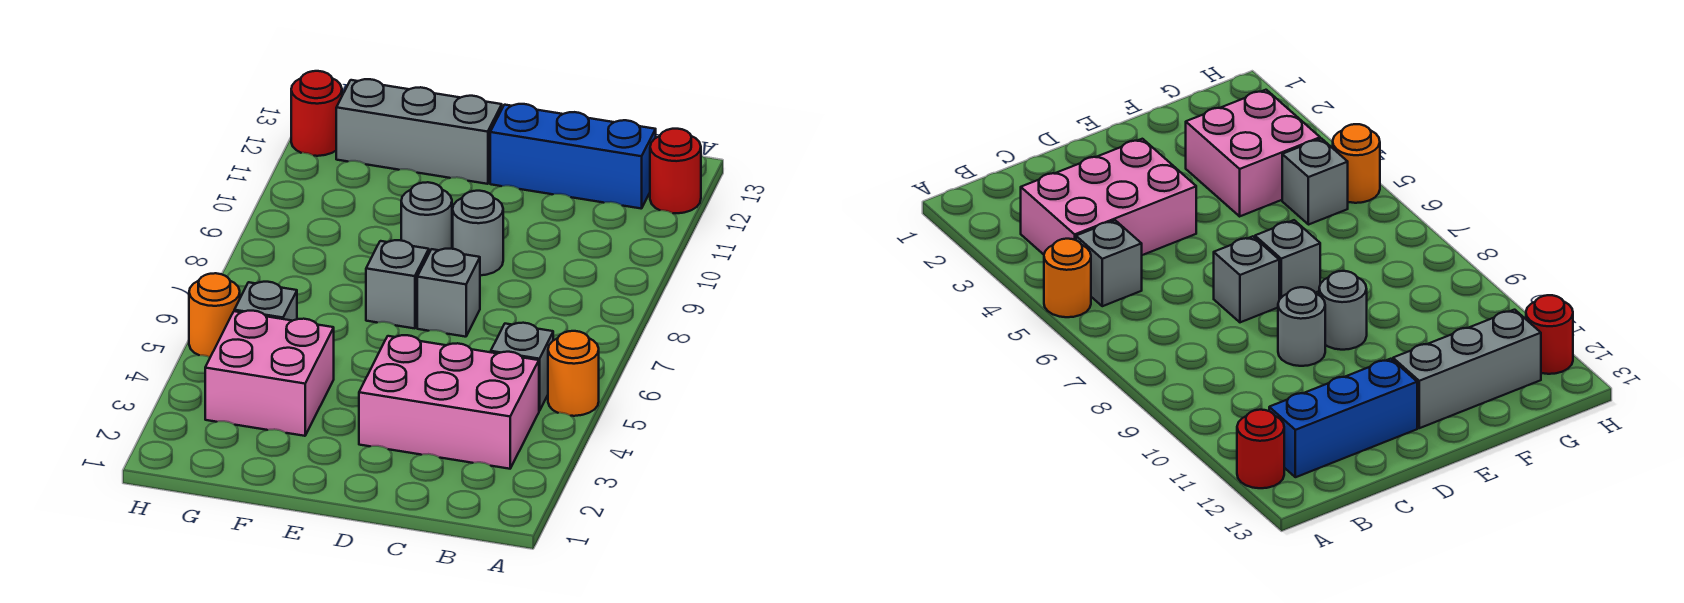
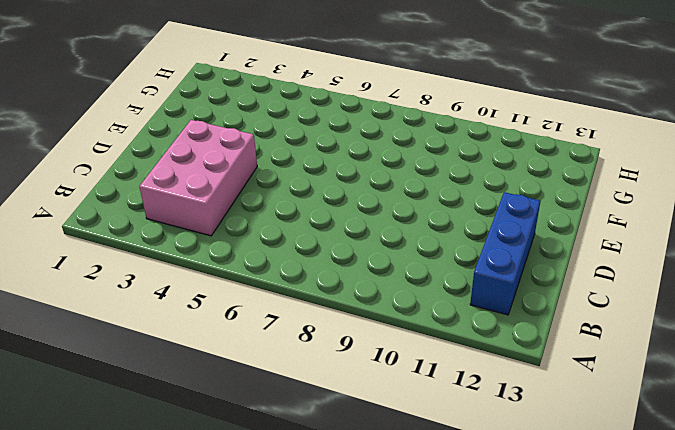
none -> orange round brick A5 level 1
none -> red round brick A12 level 1
none -> grey brick B5 level 1

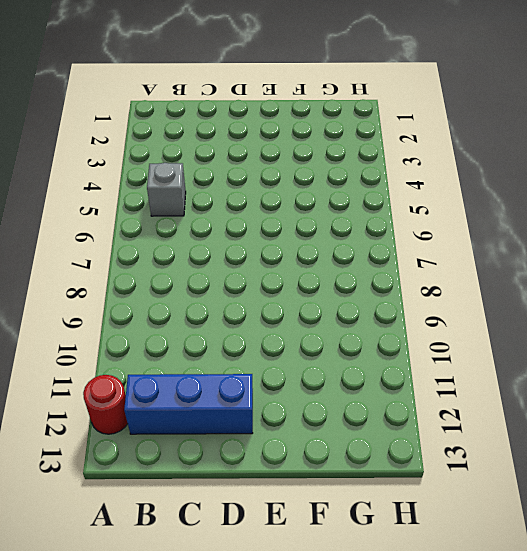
none -> orange round brick A5 level 1
none -> pink brick B3:D4 level 1
none -> grey brick D7 level 1

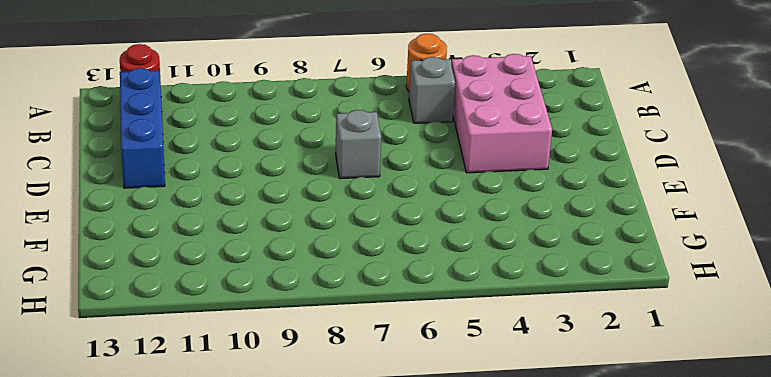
none -> grey round brick D9 level 1
none -> grey brick E7 level 1
none -> grey round brick E9 level 1

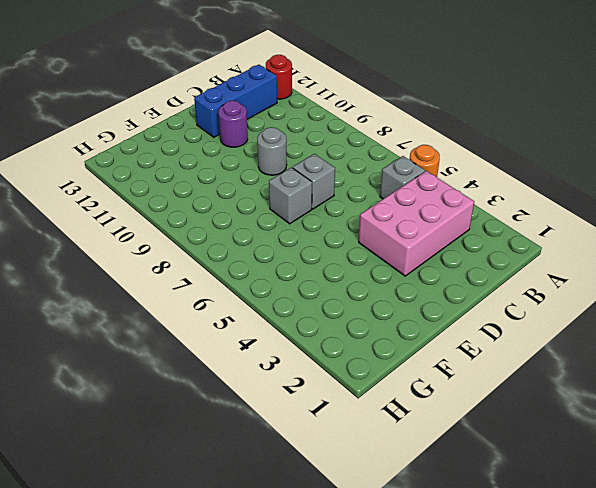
purple round brick D11 level 1 -> none
none -> grey round brick E9 level 1
none -> grey brick E12:G12 level 1
none -> pink brick F3:G4 level 1

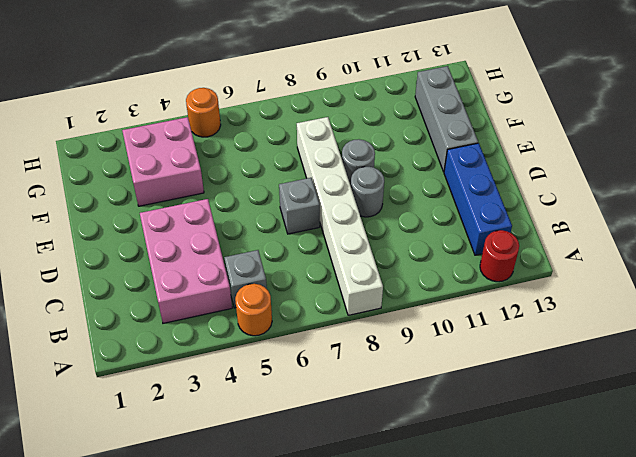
white brick A8:F8 level 1 -> none
none -> grey brick E7 level 1
none -> grey brick G5 level 1
none -> red round brick H12 level 1

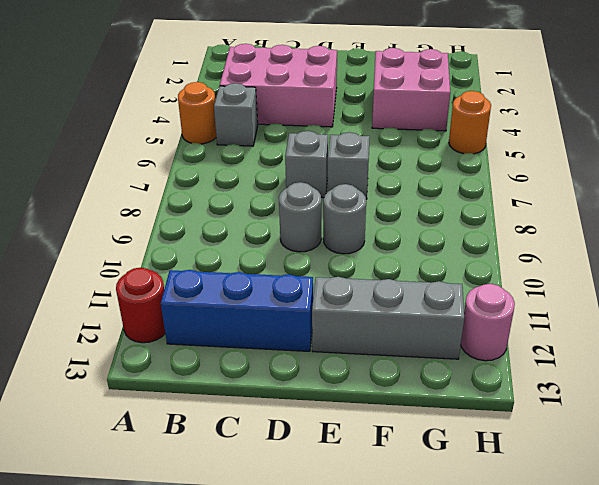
pink round brick H12 level 1 -> red round brick H12 level 1
none -> grey brick G5 level 1

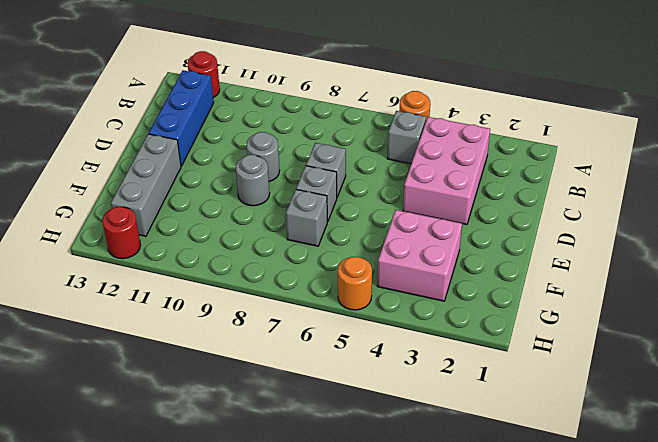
grey brick F7 level 1 -> grey brick G5 level 1

